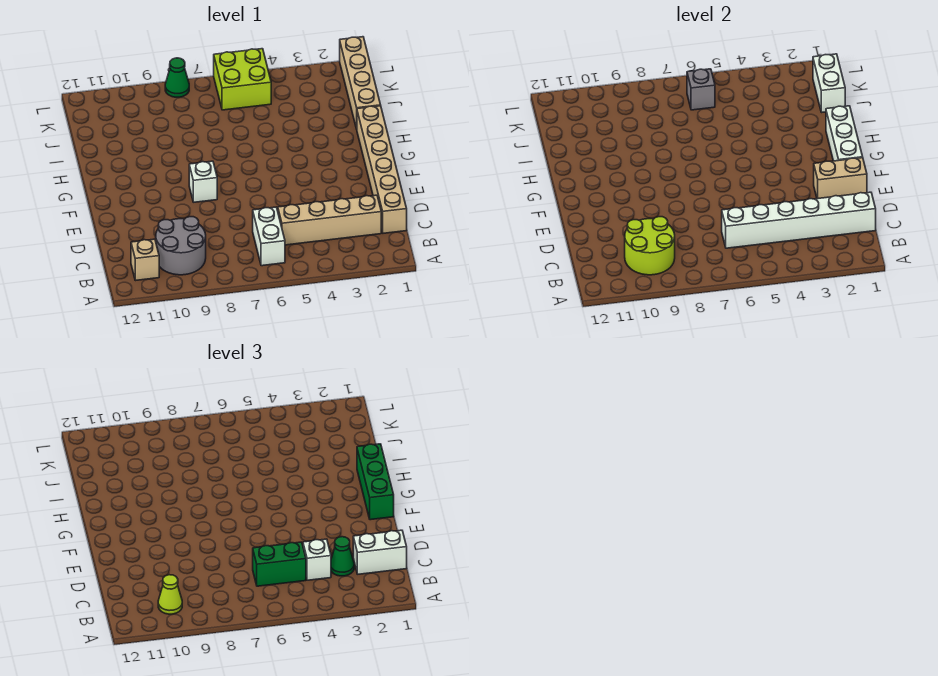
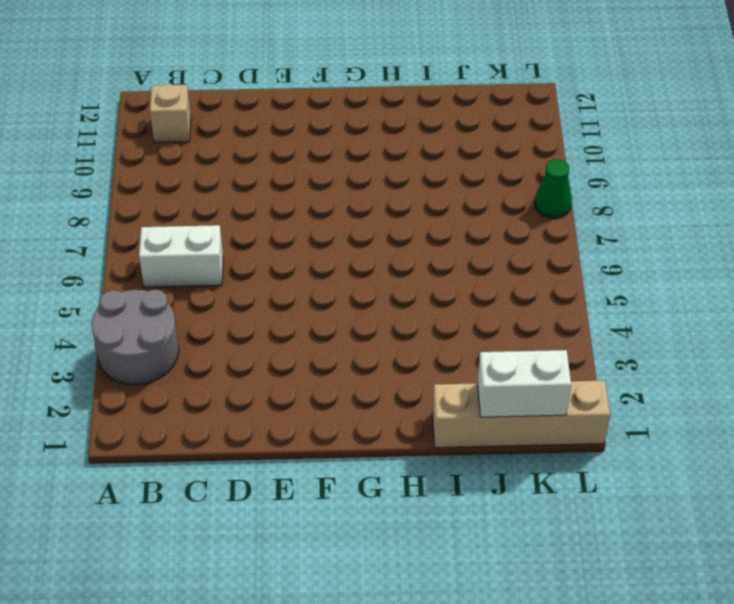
grey round brick A3:B4 level 1 -> grey round brick B9:C10 level 1
none -> tan brick C1:H1 level 1
none -> tan brick C2:C5 level 1
none -> white brick F8 level 1

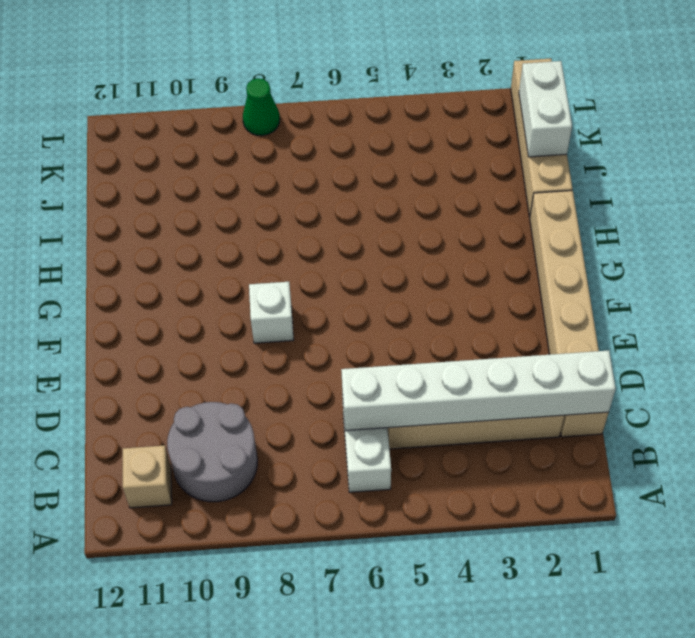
none -> lime brick K5:L6 level 1
none -> lime round brick B9:C10 level 2
none -> tan brick E1:E2 level 2

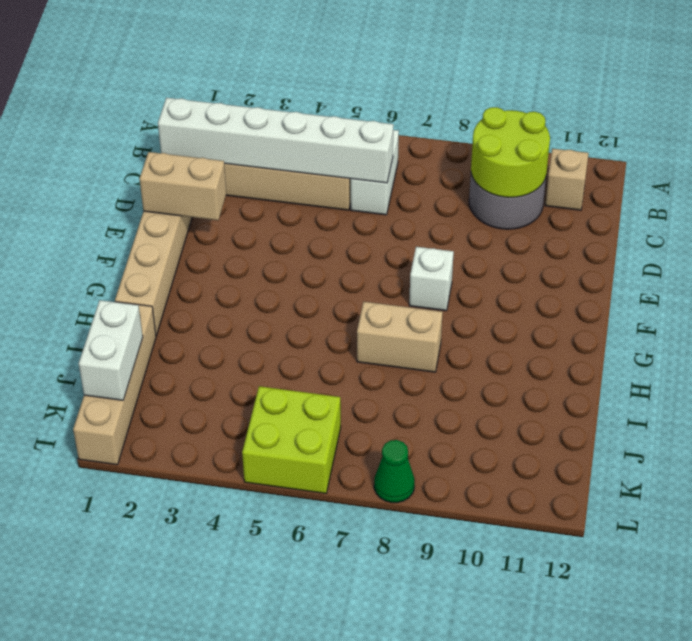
tan brick H7:H8 level 1 -> none
none -> white brick F1:H1 level 2
none -> grey brick K6 level 2
none -> lime cone B10 level 3

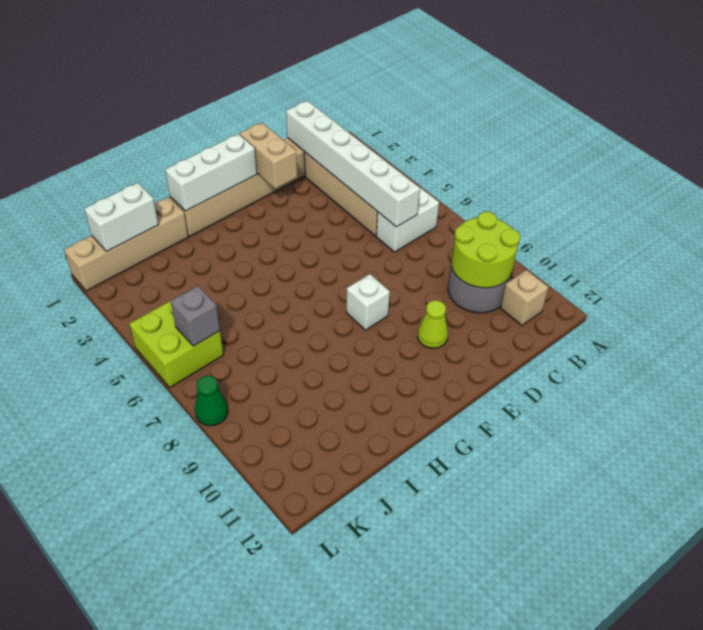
lime cone E10 level 1 -> lime cone B10 level 3
none -> white brick C1:C2 level 3
none -> green cone C3 level 3
none -> white brick C4 level 3

